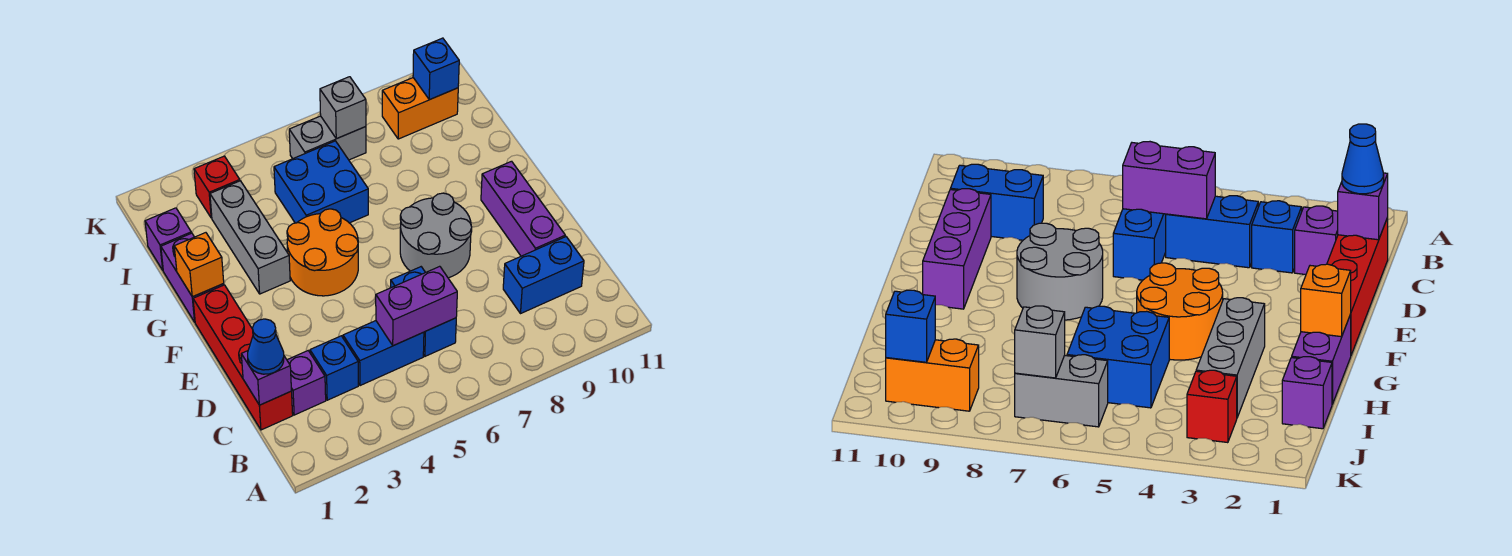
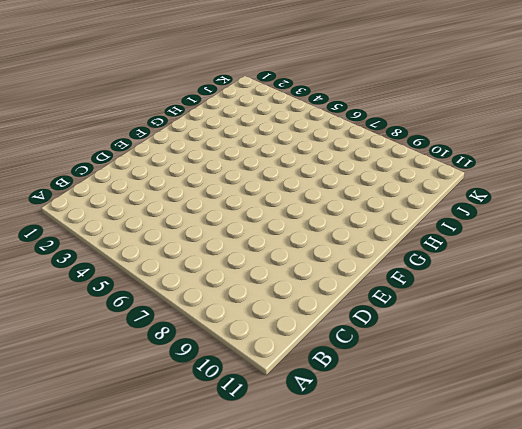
none -> red brick C1:F1 level 1
none -> purple brick C2 level 1
none -> blue brick C3 level 1

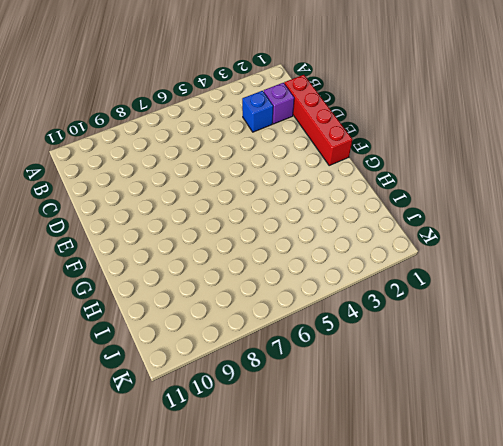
none -> blue brick C4:C5 level 1
none -> blue brick C6:D6 level 1
none -> blue brick C9:C10 level 1

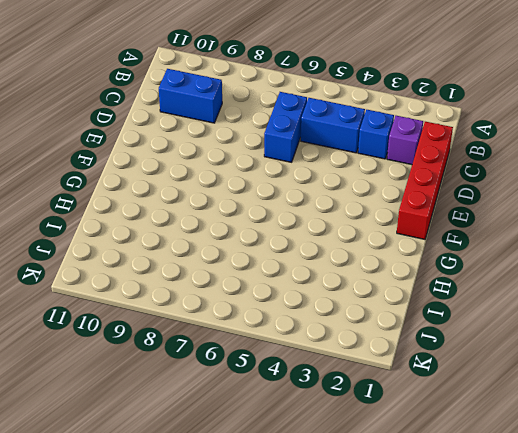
none -> purple brick D10:F10 level 1
none -> grey round brick E7:F8 level 1
none -> orange round brick F4:G5 level 1

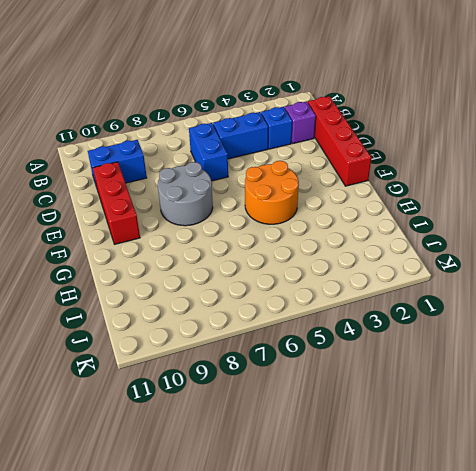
red brick D10:F10 level 1 -> purple brick D10:F10 level 1
none -> purple brick G1:H1 level 1
none -> grey brick G3:I3 level 1
none -> blue brick H5:I6 level 1

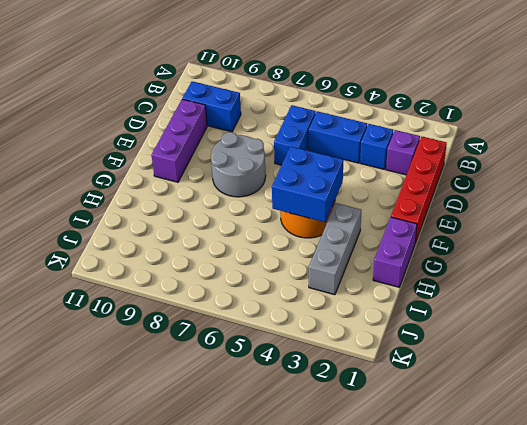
blue brick F4:G5 level 2 -> blue brick H5:I6 level 1
none -> purple brick I1 level 1
none -> red brick J3 level 1
none -> grey brick J6:J7 level 1

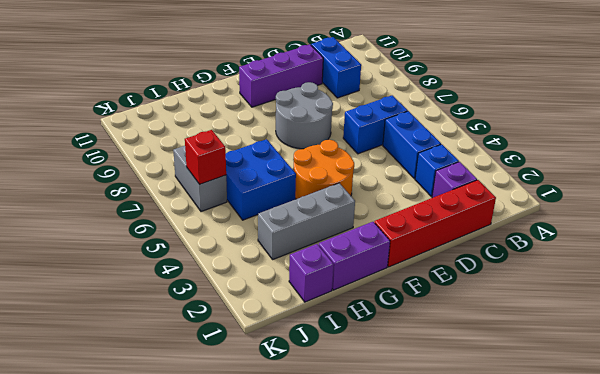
red brick J6 level 2 -> red brick J3 level 1
none -> orange brick J9:J10 level 1
none -> purple brick C1 level 2
none -> purple brick C5:C6 level 2

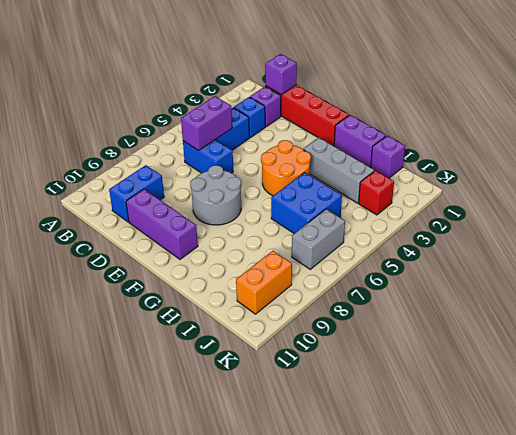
none -> orange brick G1 level 2
none -> grey brick J7 level 2
none -> blue brick J10 level 2

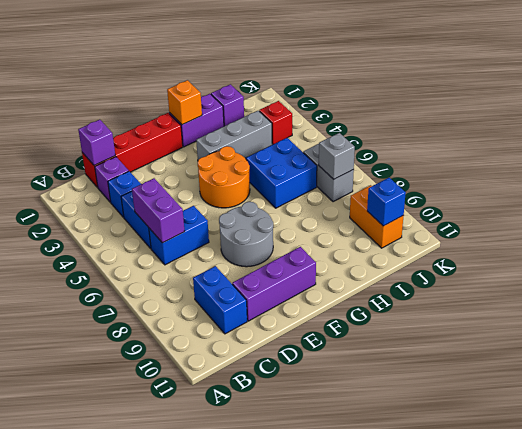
none -> blue cone C1 level 3

